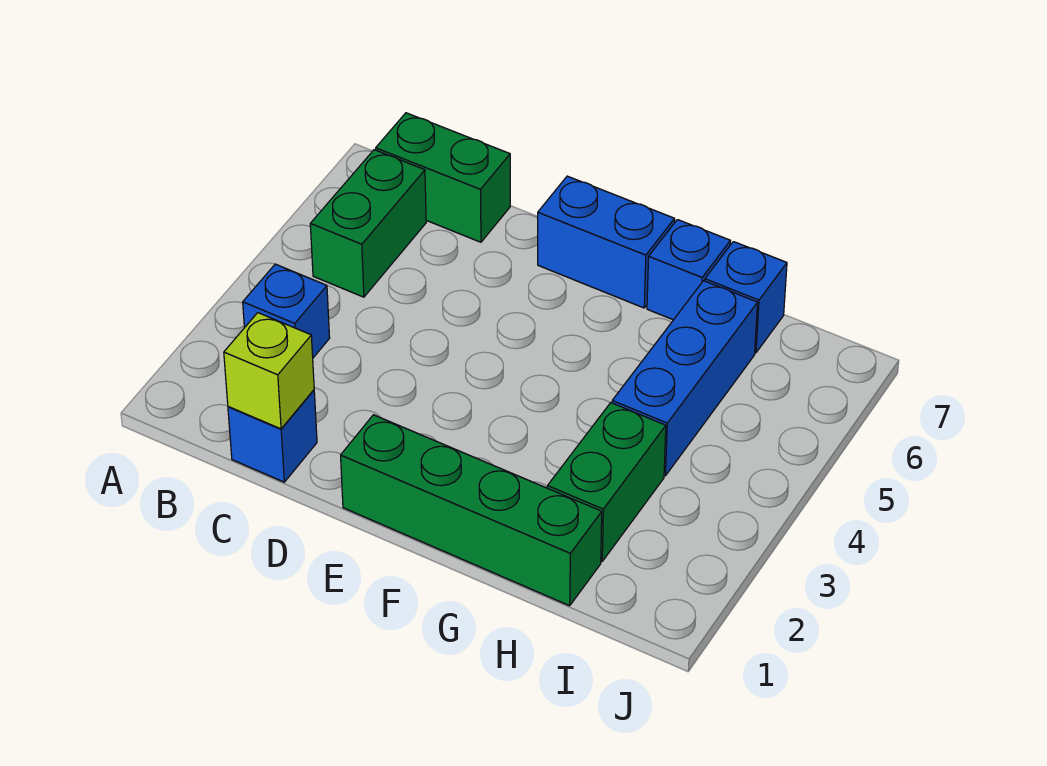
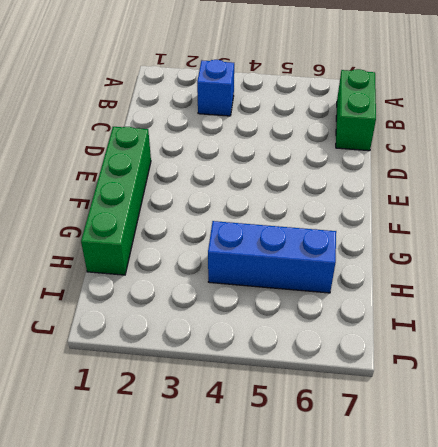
none -> green brick B5:B6 level 1
none -> blue brick C1 level 1

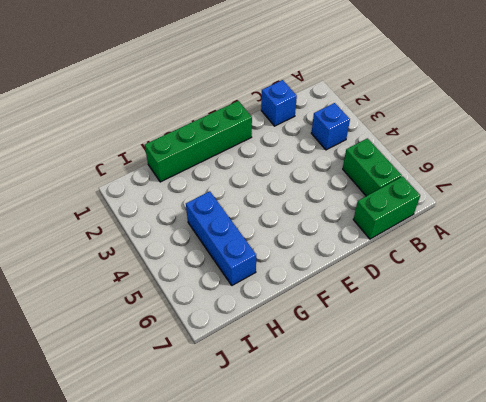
none -> blue brick E7:F7 level 1
none -> blue brick G7 level 1

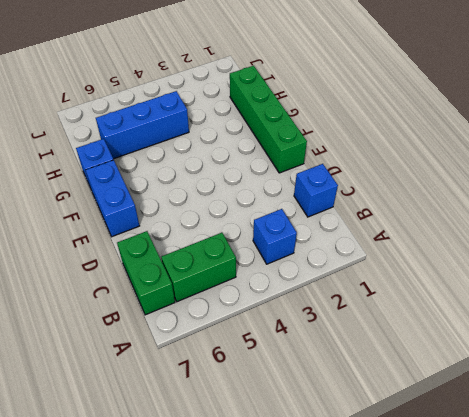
none -> green brick H2:H3 level 1
none -> blue brick H7 level 1

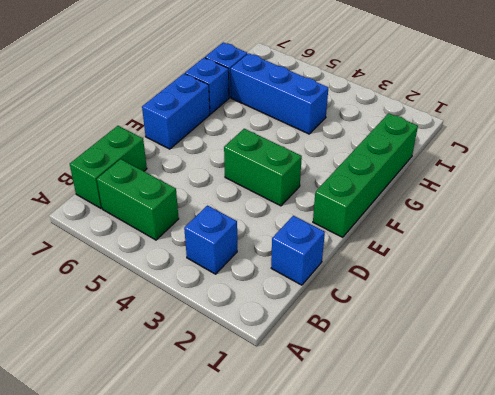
green brick E3:E4 level 1 -> green brick H2:H3 level 1
none -> lime brick C1 level 2

